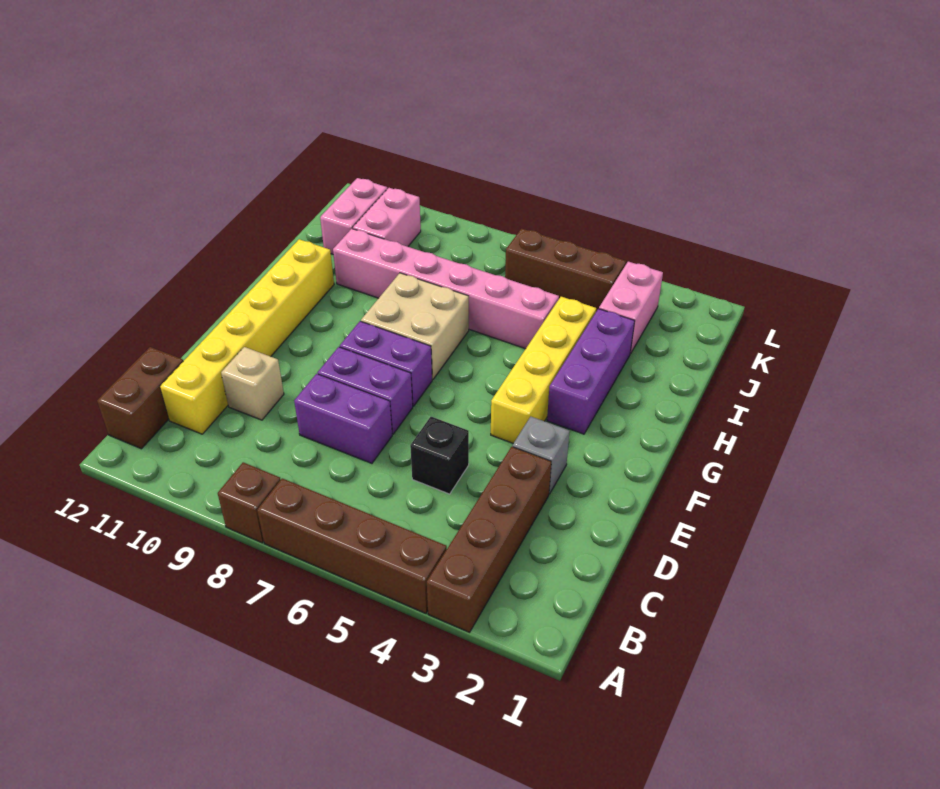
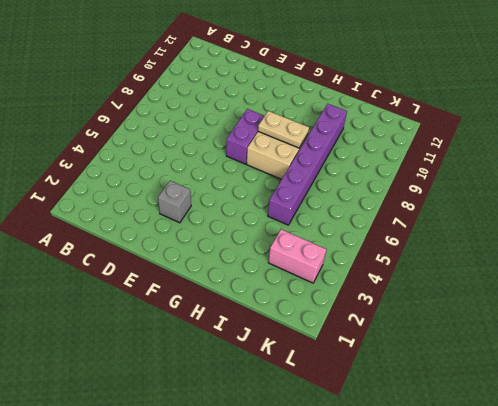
tan plate G8:H8 level 2 -> none
purple brick I5:I10 level 1 -> pink brick I5:I10 level 1
none -> brown brick A3:D3 level 1
none -> brown brick A4:A7 level 1
none -> brown brick A8 level 1

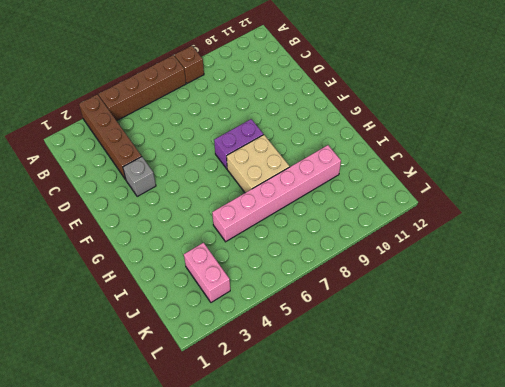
none -> brown brick B12:C12 level 1
none -> yellow brick C11:H11 level 1
none -> black brick D5 level 1

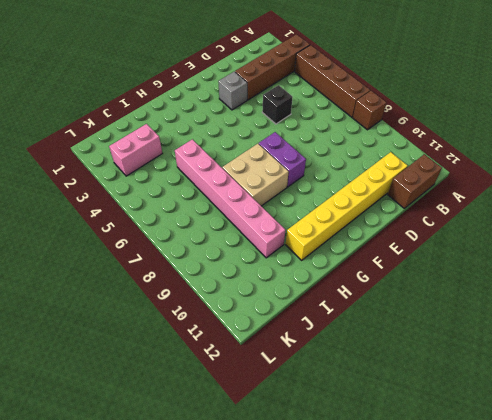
none -> purple brick D7:D8 level 1
none -> tan brick D10 level 1
none -> purple brick E7:E8 level 1

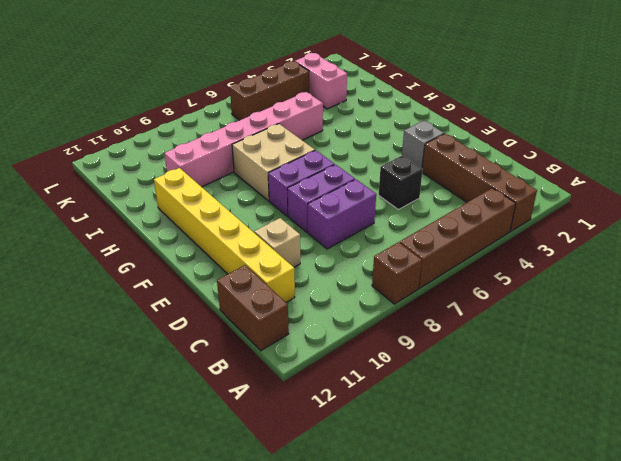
none -> yellow brick F4:I4 level 1
none -> purple brick G3:I3 level 1
none -> pink brick J10:K10 level 1

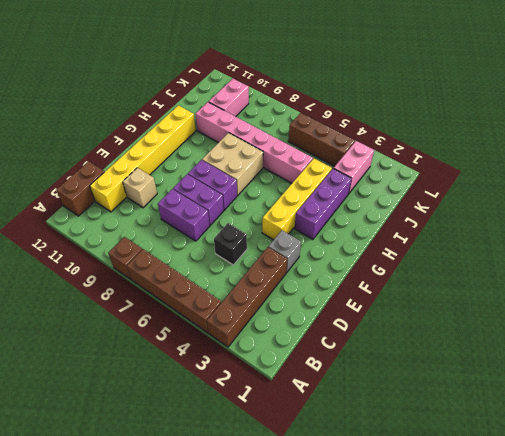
none -> pink brick J11:K11 level 1

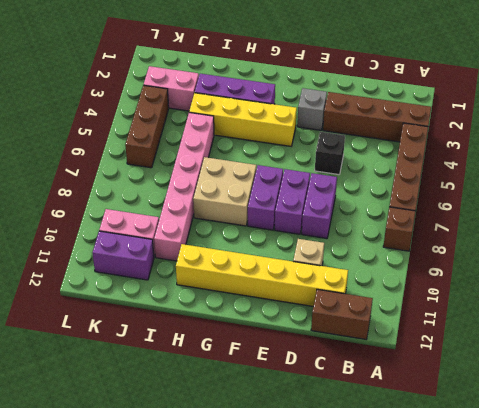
purple brick J11:K11 level 1 -> pink brick J11:K11 level 1

